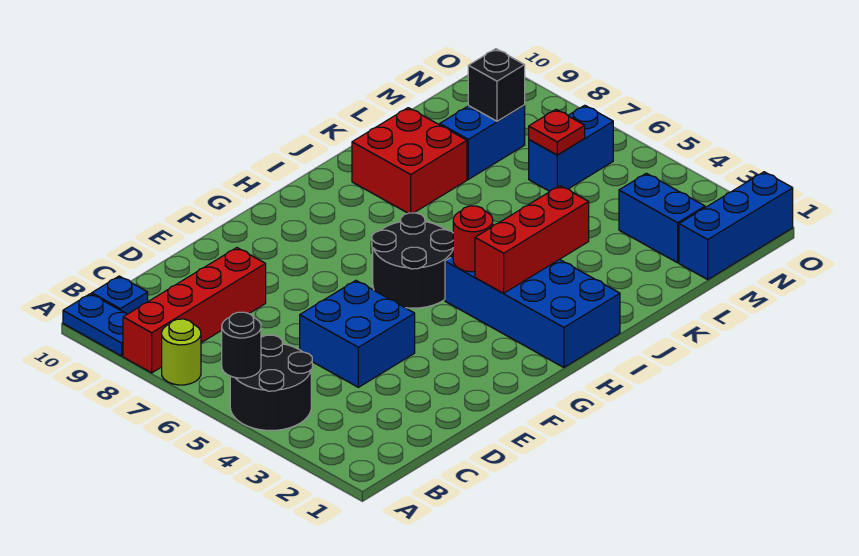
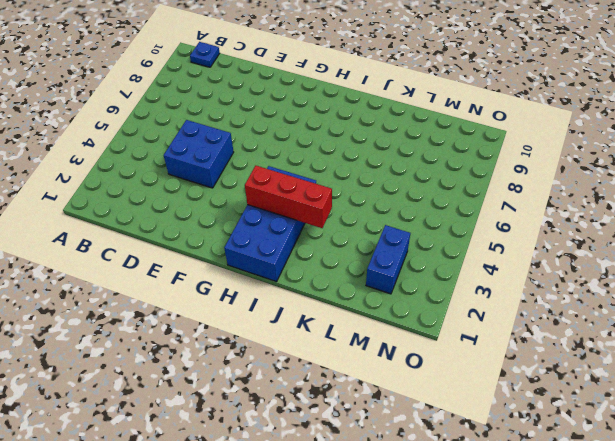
none -> black round brick A4:B5 level 1
none -> lime round brick A7 level 1
none -> red brick A8:D8 level 1

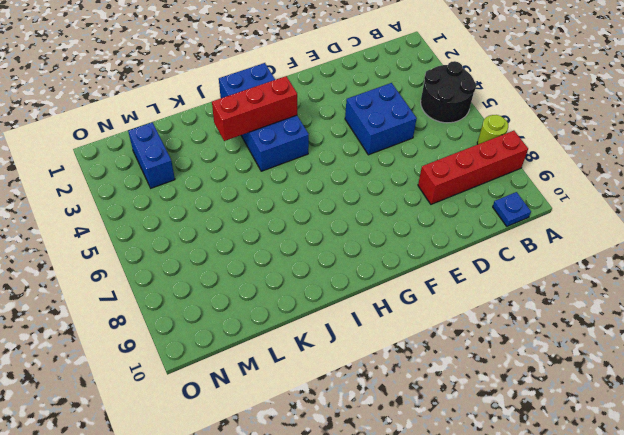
none -> blue plate A9:A10 level 1
none -> black round brick G5:H6 level 1
none -> red brick J8:K9 level 1

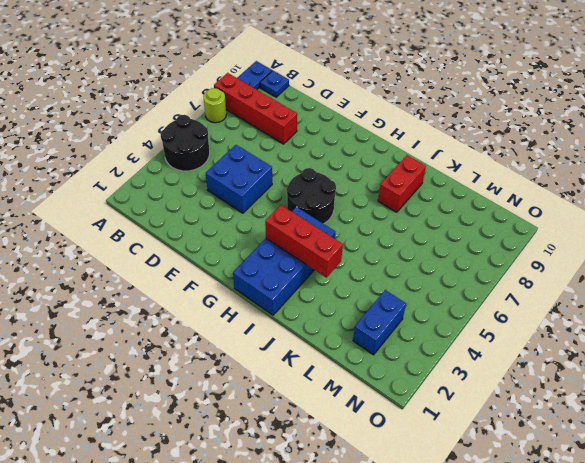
red brick J8:J9 level 1 -> red brick J8:K9 level 1
none -> blue brick L8:M8 level 1
none -> blue brick M1:O1 level 1
none -> blue brick M6:N6 level 1

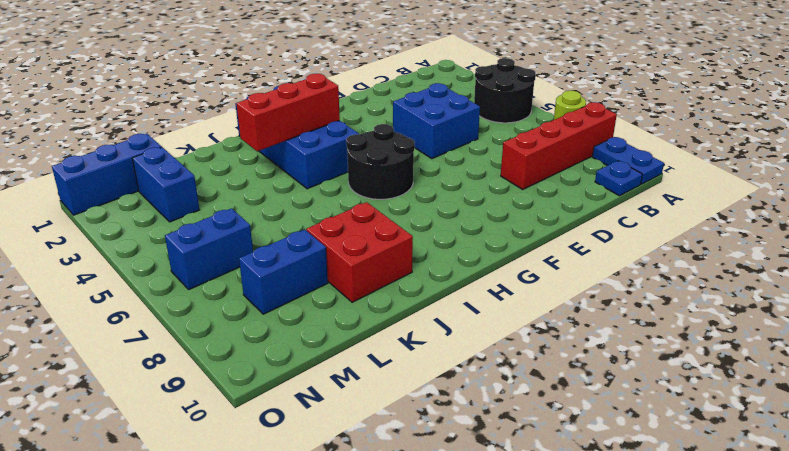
none -> black round brick A5 level 2
none -> red round brick H4 level 2
none -> red plate M6 level 2

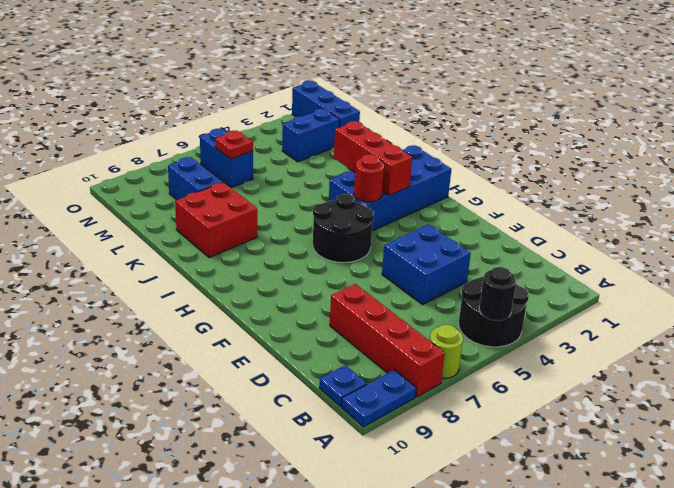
none -> black brick M8 level 2

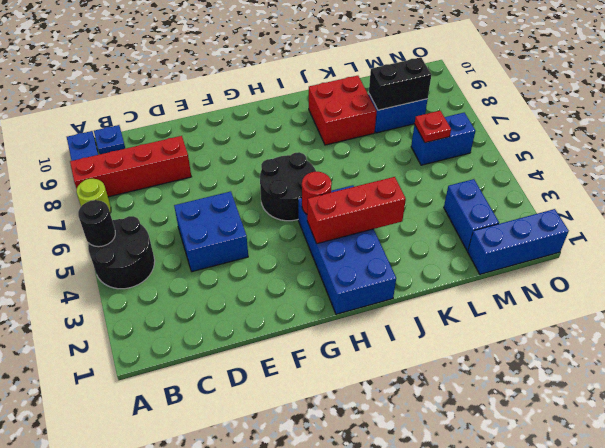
black brick L8:M8 level 2 -> black brick M8 level 2

